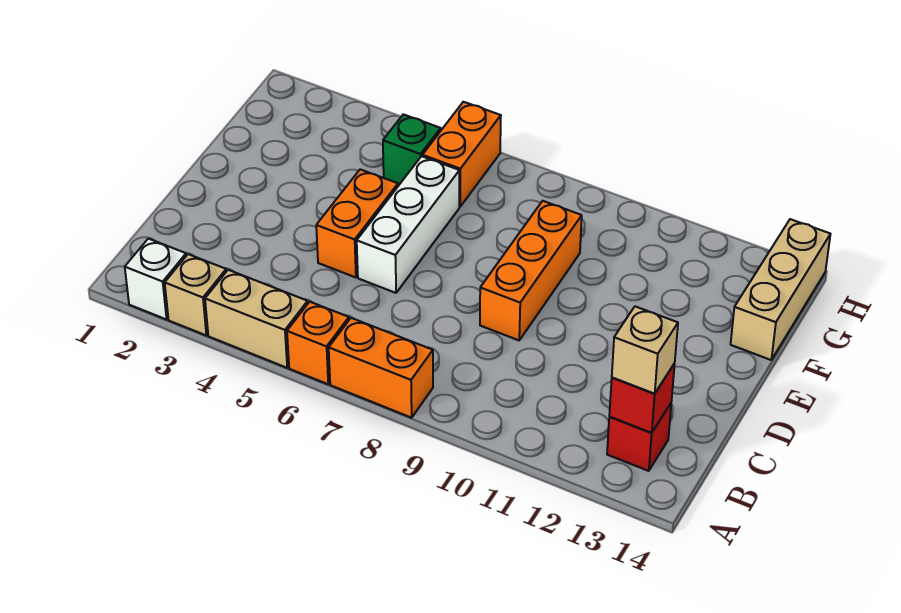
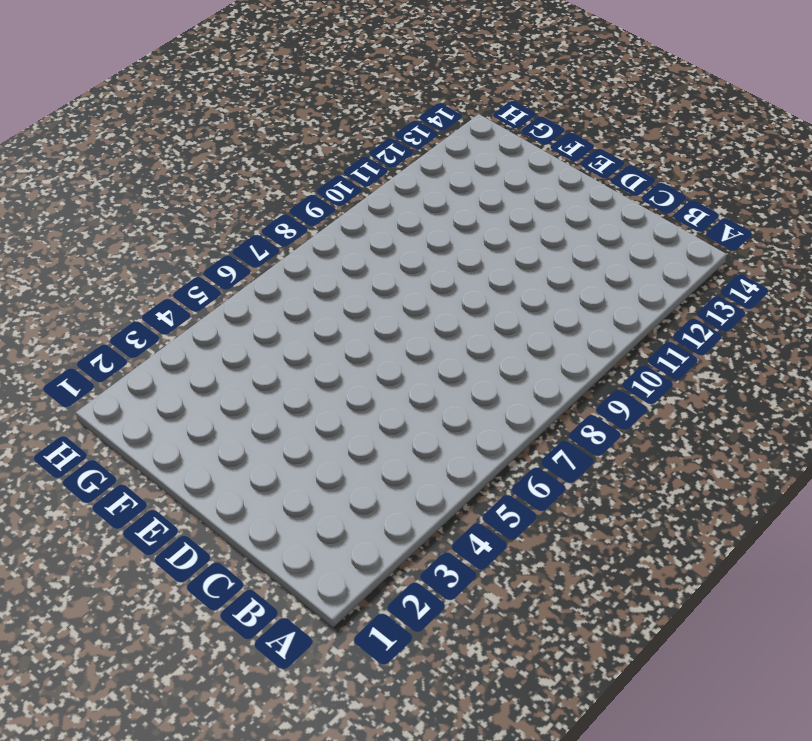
none -> white brick A2 level 1
none -> tan brick A3 level 1
none -> tan brick A4:A5 level 1

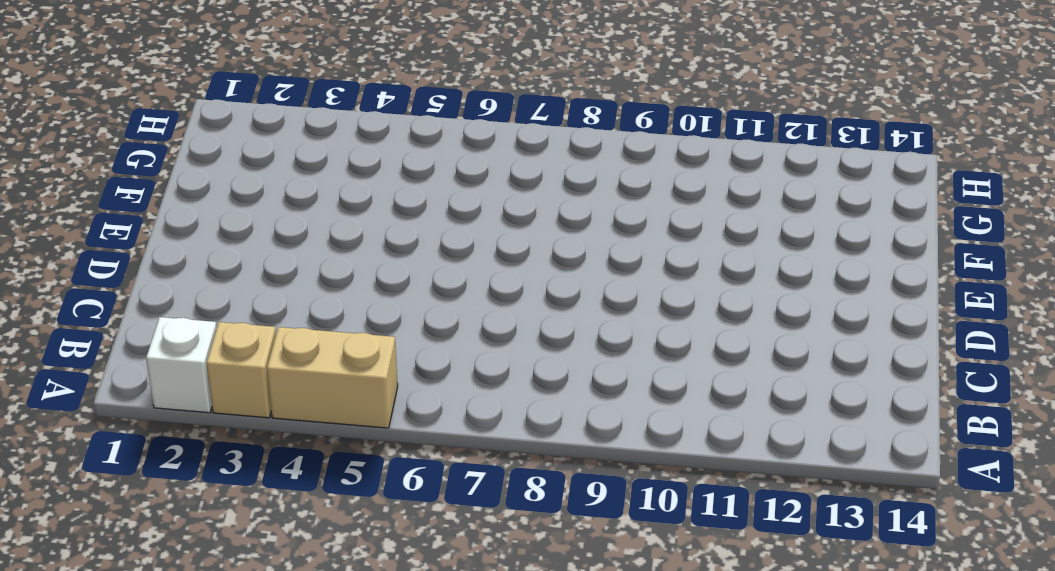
none -> orange brick A6 level 1
none -> orange brick A7:A8 level 1
none -> red brick B13 level 1

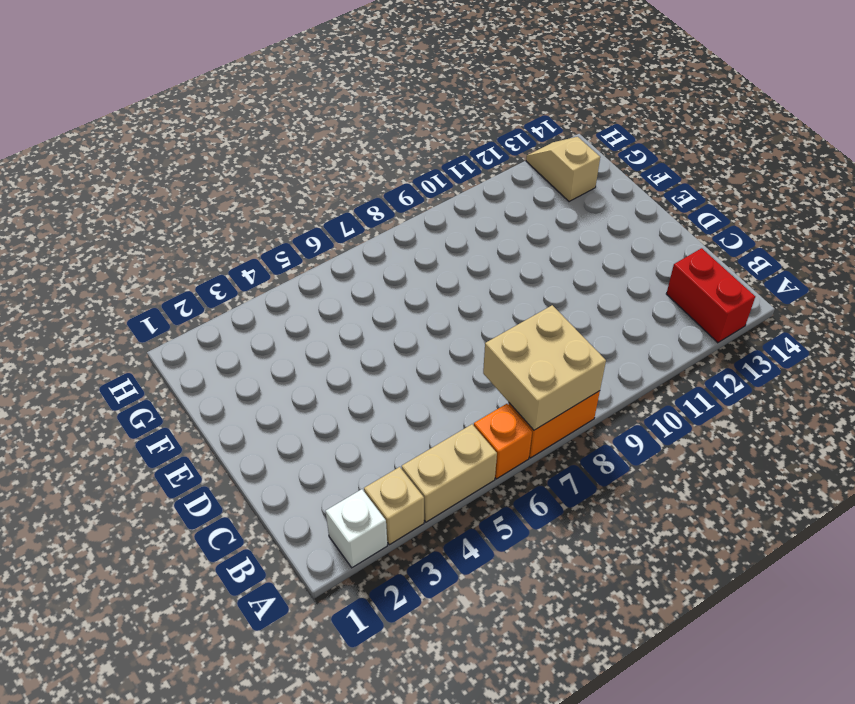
tan brick A7:B8 level 2 -> none
red brick A13:B13 level 1 -> red brick B13 level 1
tan slope G13:H13 level 1 top G -> none
none -> orange brick D5:E5 level 1
none -> white brick D6:F6 level 1
none -> orange brick D9:F9 level 1

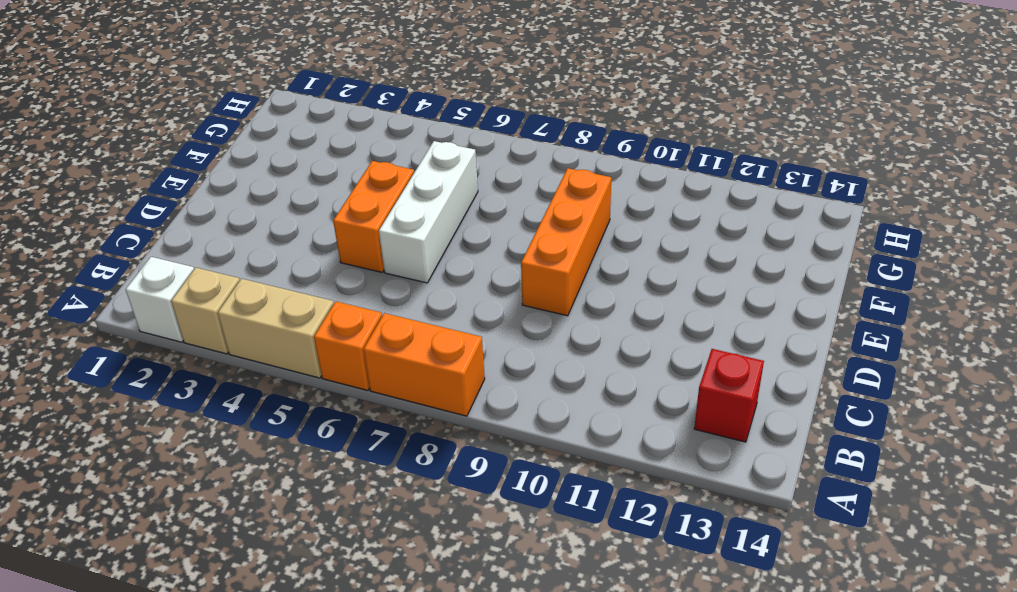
none -> tan brick F14:H14 level 1
none -> green brick G5 level 1
none -> orange brick G6:H6 level 1

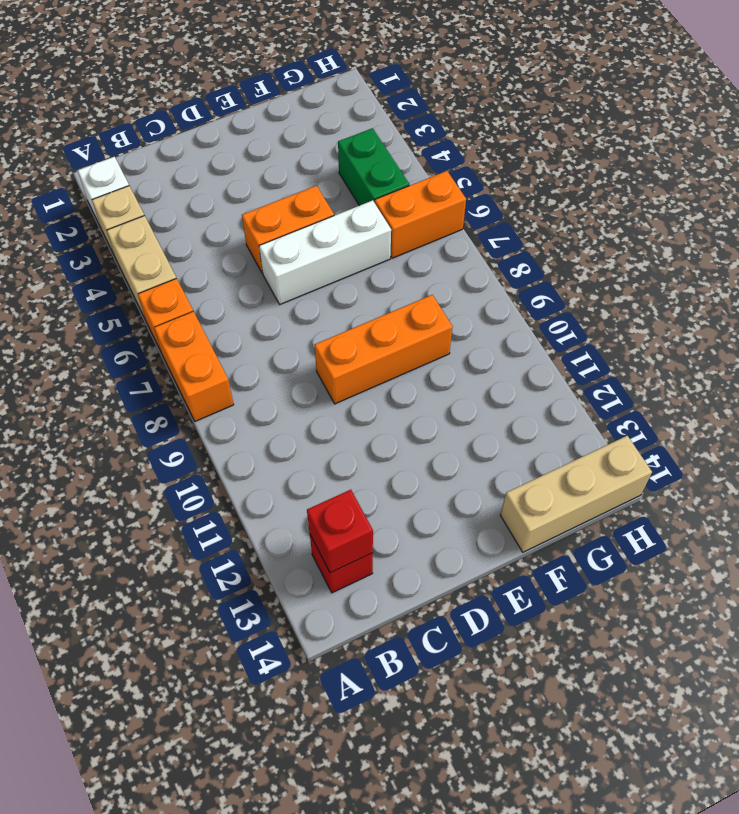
green brick G4:G5 level 1 -> green brick G5 level 1
none -> tan brick B13 level 3

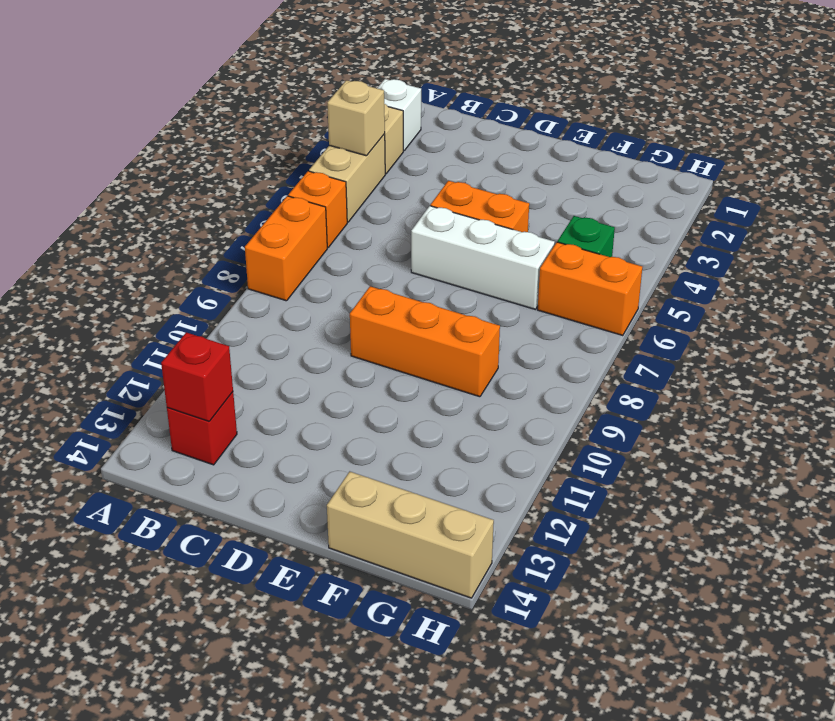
tan brick A4 level 2 -> tan brick B13 level 3

